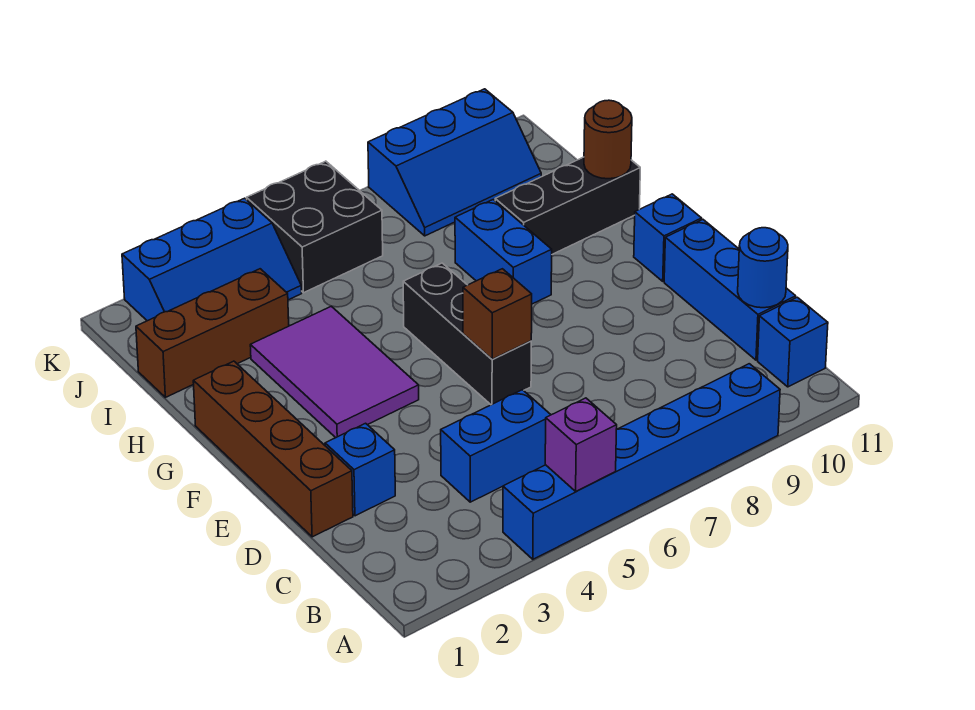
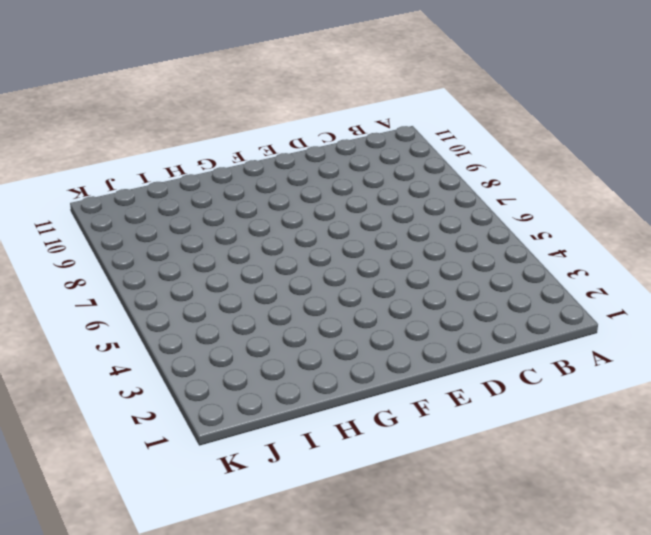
none -> blue brick A4:A9 level 1
none -> blue brick B11 level 1
none -> blue brick C4:C5 level 1

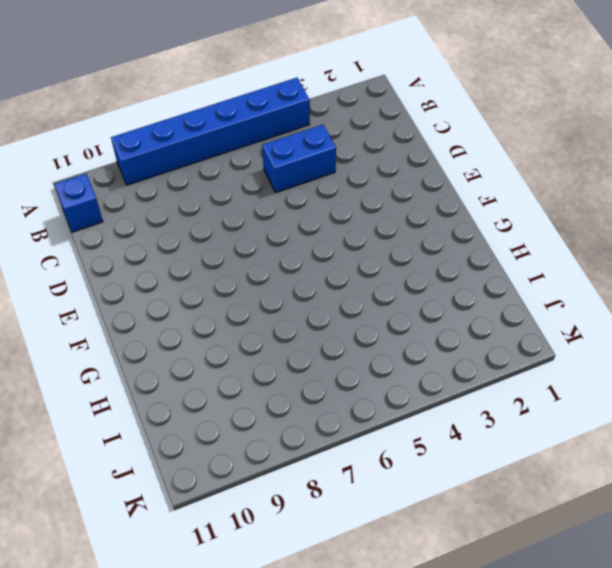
none -> blue brick C11:E11 level 1
none -> brown brick D1:G1 level 1
none -> blue brick D2 level 1

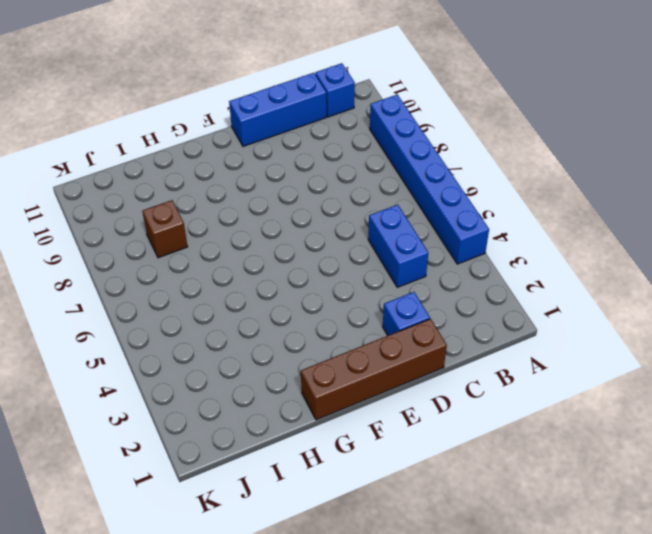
brown brick I8 level 1 -> brown brick E6 level 2
none -> black brick E6:G6 level 1
none -> purple tile F3:H4 level 1
none -> blue brick F11 level 1

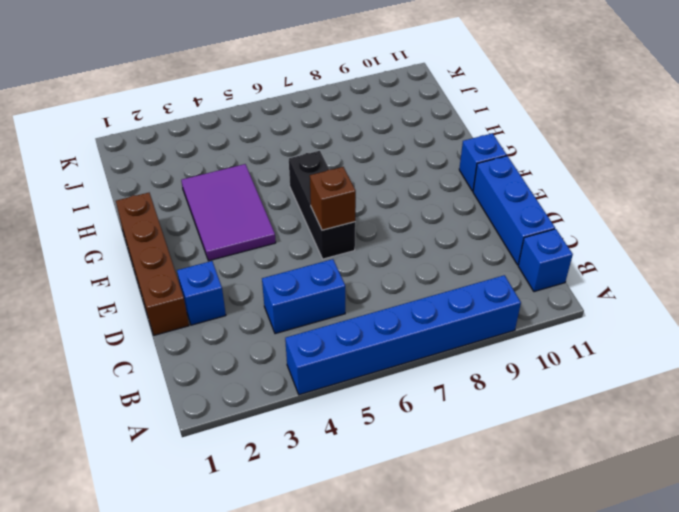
none -> blue brick G8:H8 level 1
none -> black brick H9:H11 level 1
none -> brown brick I1:I3 level 1

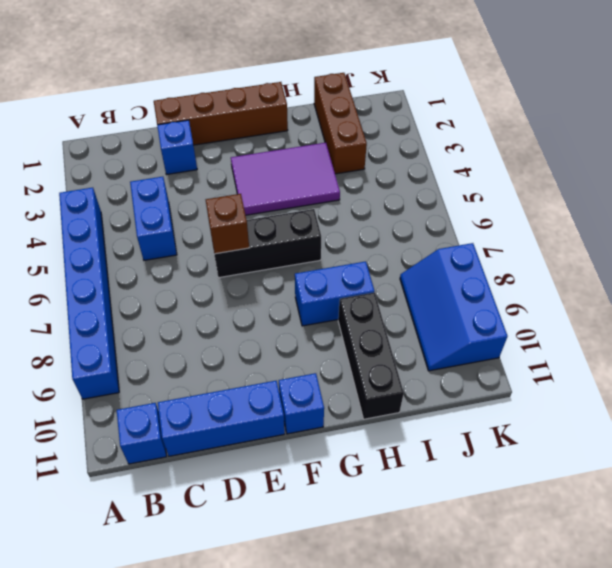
none -> blue slope J2:K4 level 1 top K
none -> black brick J5:K6 level 1
none -> purple brick A5 level 2

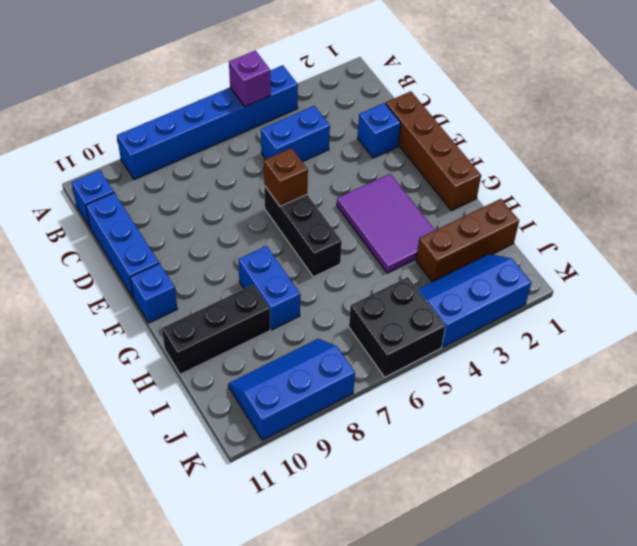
none -> blue round brick C11 level 2
none -> brown round brick H11 level 2

